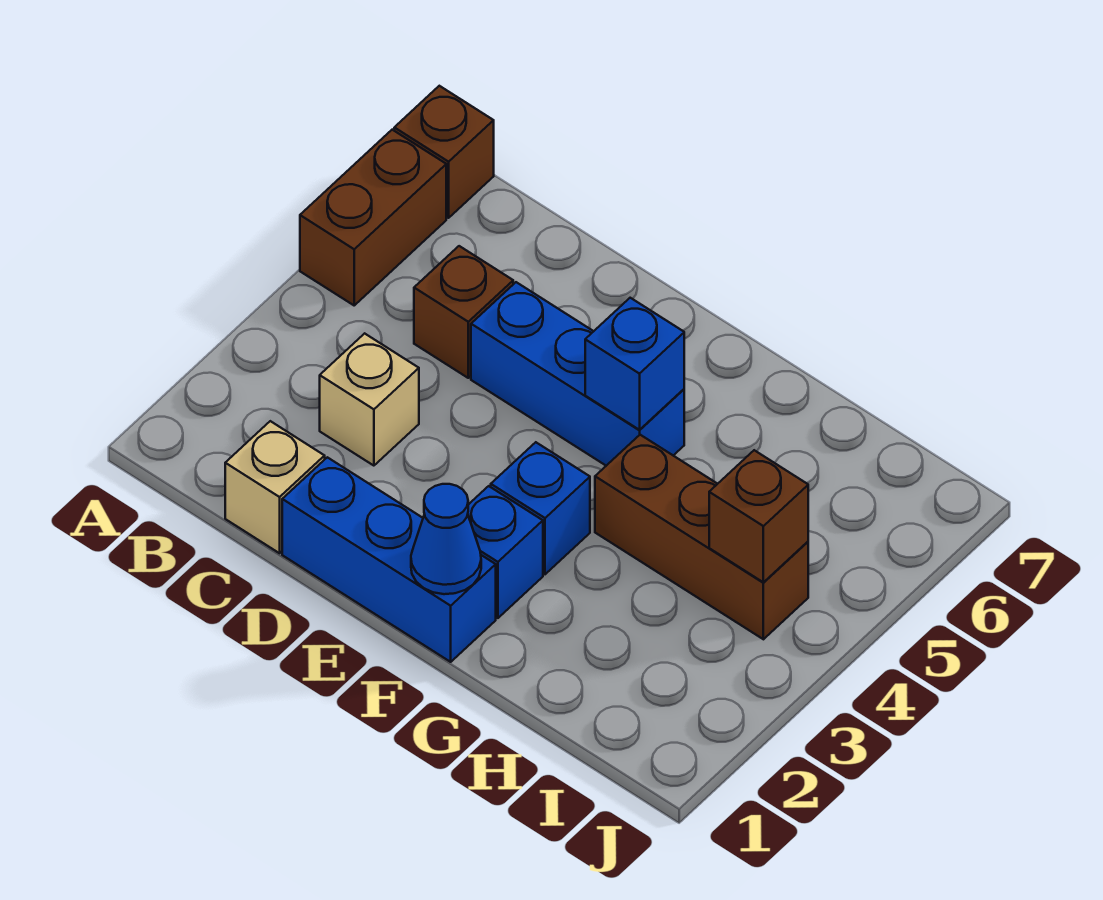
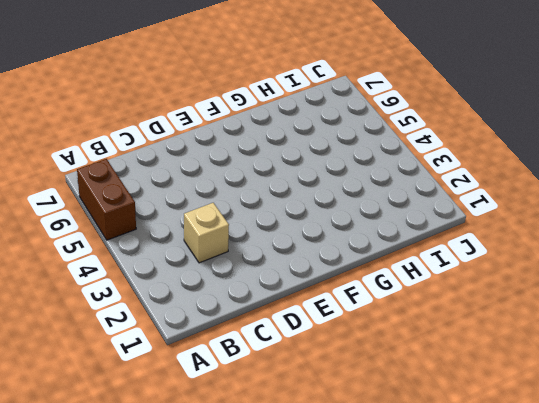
none -> brown brick A7 level 1
none -> tan brick C1 level 1
none -> brown brick C5 level 1

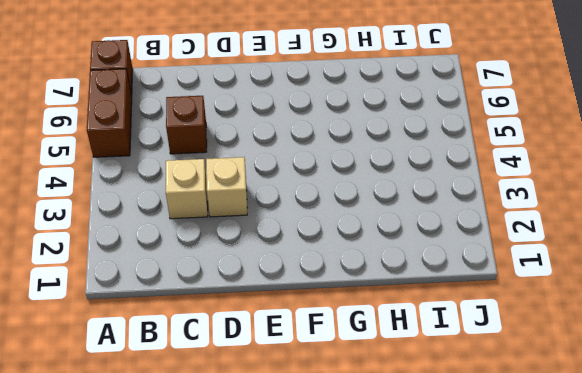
tan brick D3 level 1 -> tan brick C1 level 1
none -> blue brick D1:F1 level 1
none -> blue brick D5:F5 level 1
none -> blue brick F2 level 1

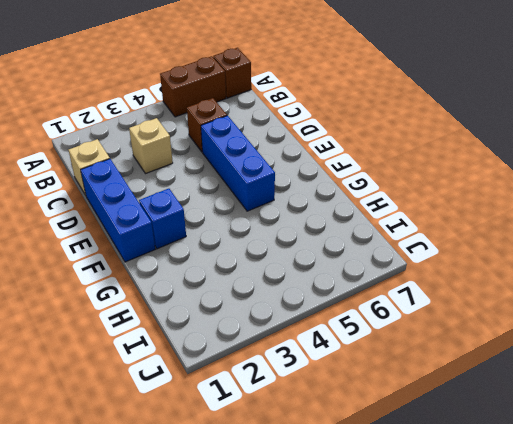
none -> blue brick F3 level 1
none -> brown brick G4:I4 level 1
none -> blue cone F1 level 2

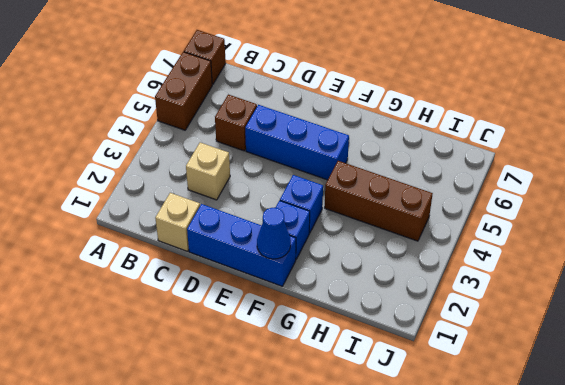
none -> blue brick F5 level 2
none -> brown brick I4 level 2

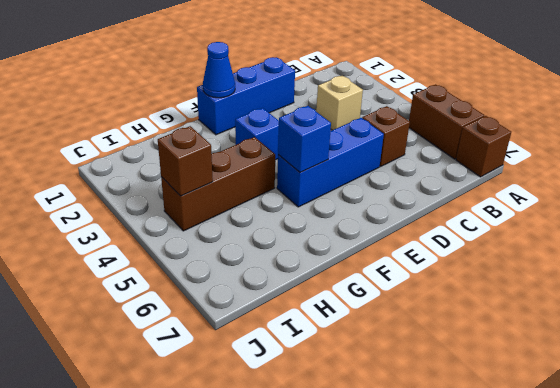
none -> tan brick C1 level 1
none -> blue brick F2 level 1

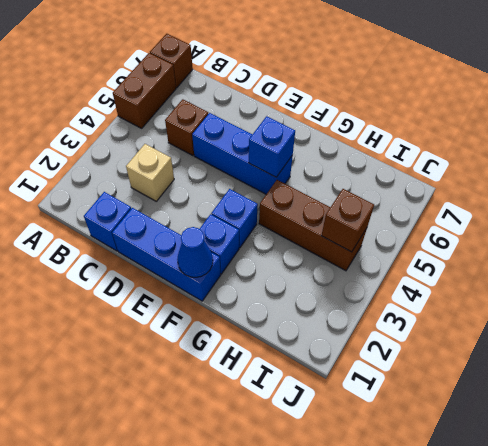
blue brick C1 level 1 -> tan brick C1 level 1

